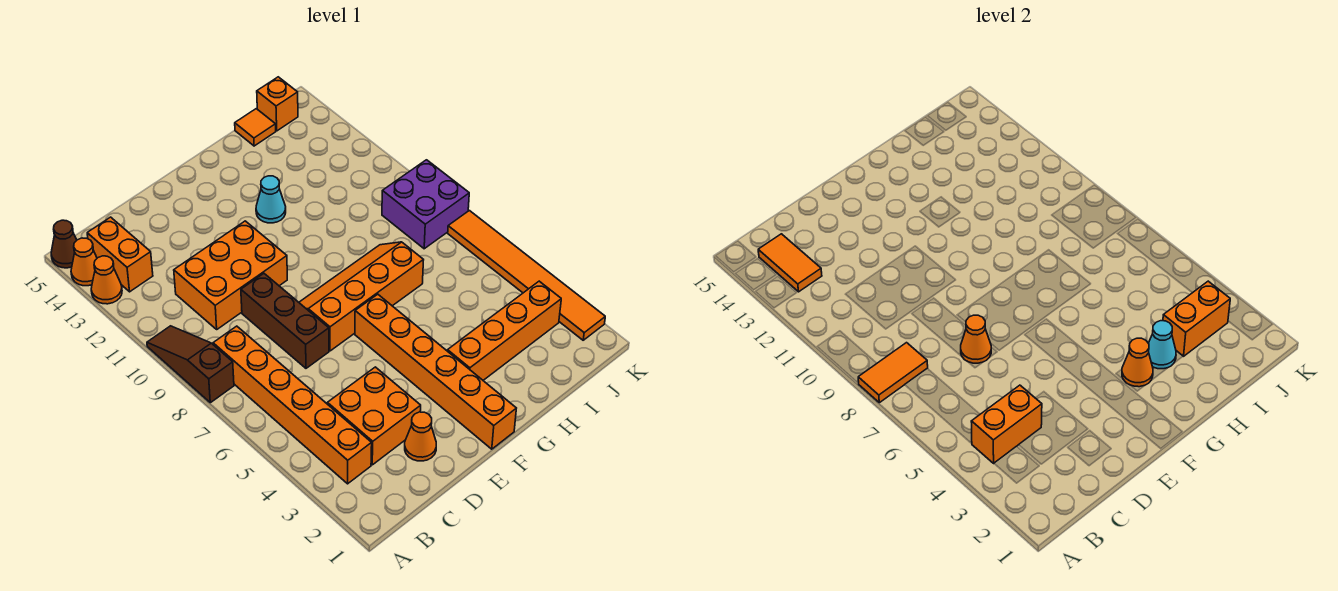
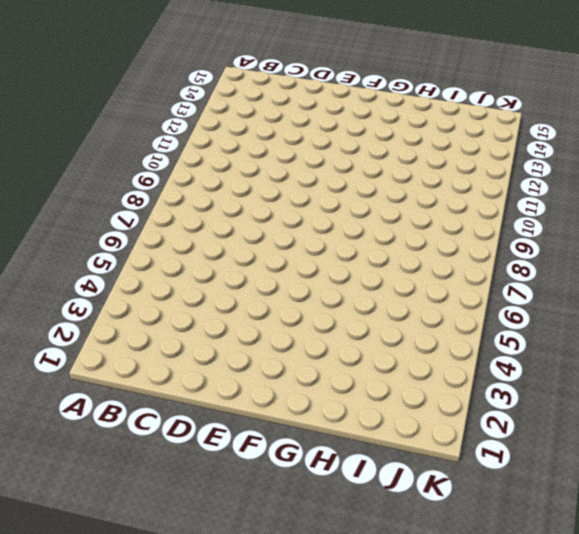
none -> brown slope A8:A10 level 1 top 8
none -> orange cone A13 level 1
none -> orange cone A14 level 1

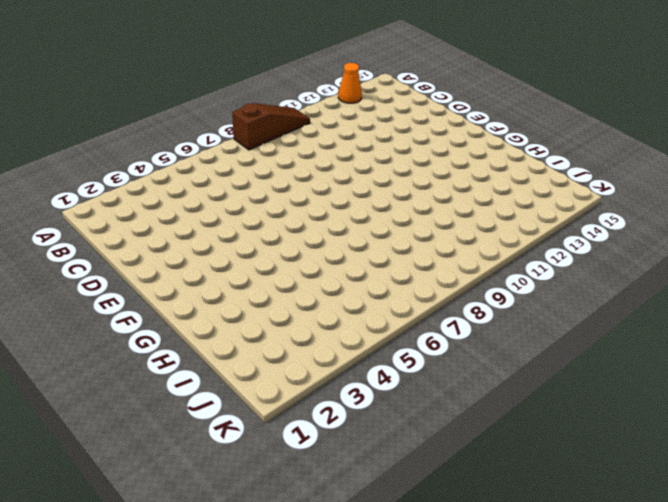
none -> orange cone A14 level 1
none -> brown cone A15 level 1
none -> orange brick B3:B8 level 1

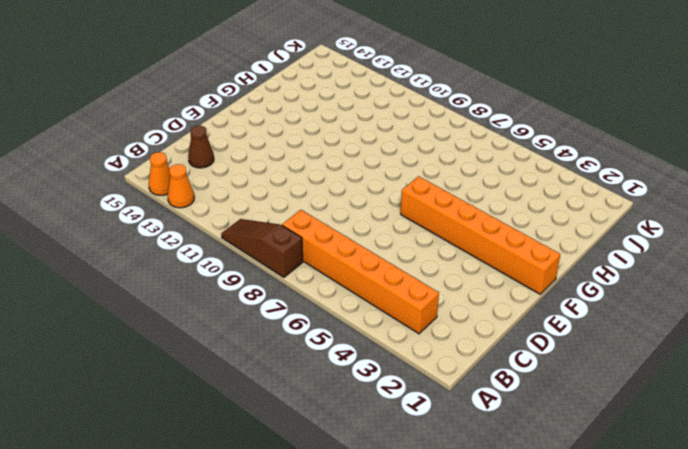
brown cone C14 level 1 -> brown cone A15 level 1
none -> orange brick B13:B14 level 1
none -> orange brick C3:D4 level 1
none -> orange brick C10:E11 level 1

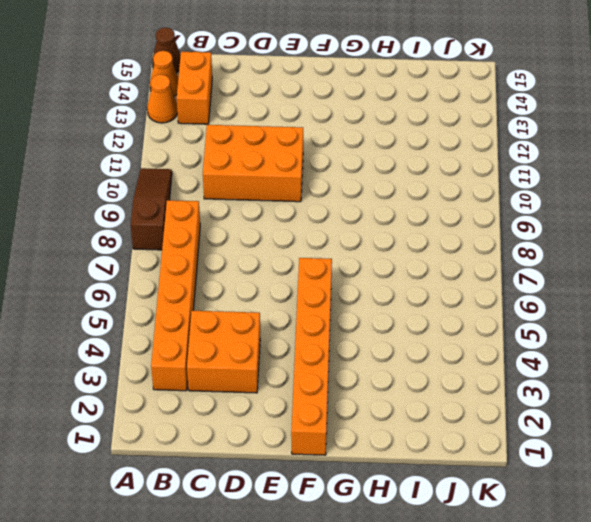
none -> orange cone D2 level 1
none -> brown brick D7:D9 level 1
none -> orange slope E7:H8 level 1 top 7

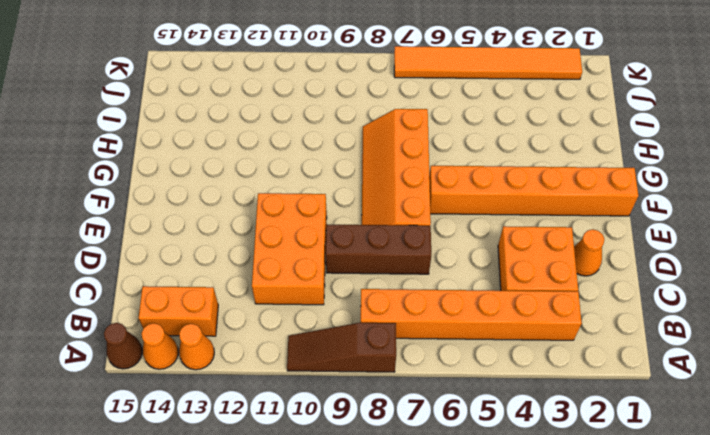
none -> orange brick G3:J3 level 1
none -> cyan cone G12 level 1
none -> orange tile I15 level 1

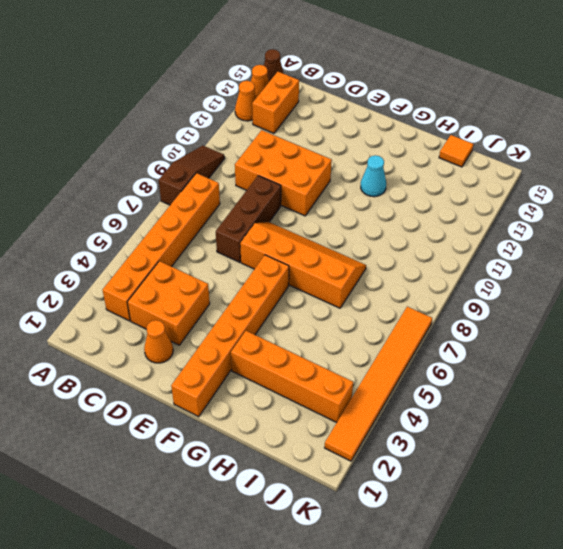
none -> purple brick J8:K9 level 1
none -> orange brick J15 level 1
none -> orange tile A8:B8 level 2

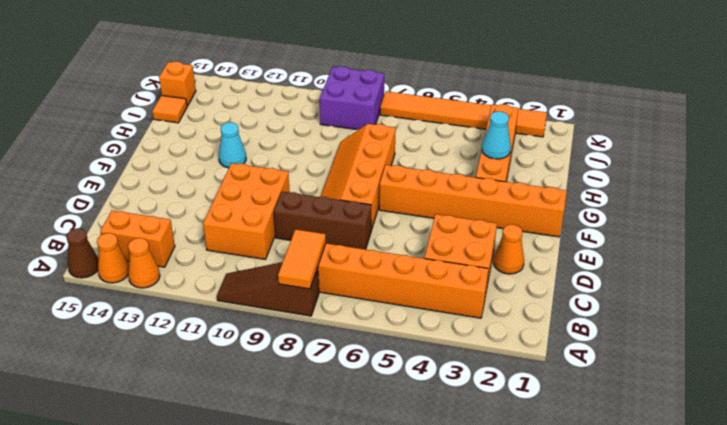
none -> orange brick B4:C4 level 2
none -> orange tile B13:B14 level 2
none -> orange cone D7 level 2

